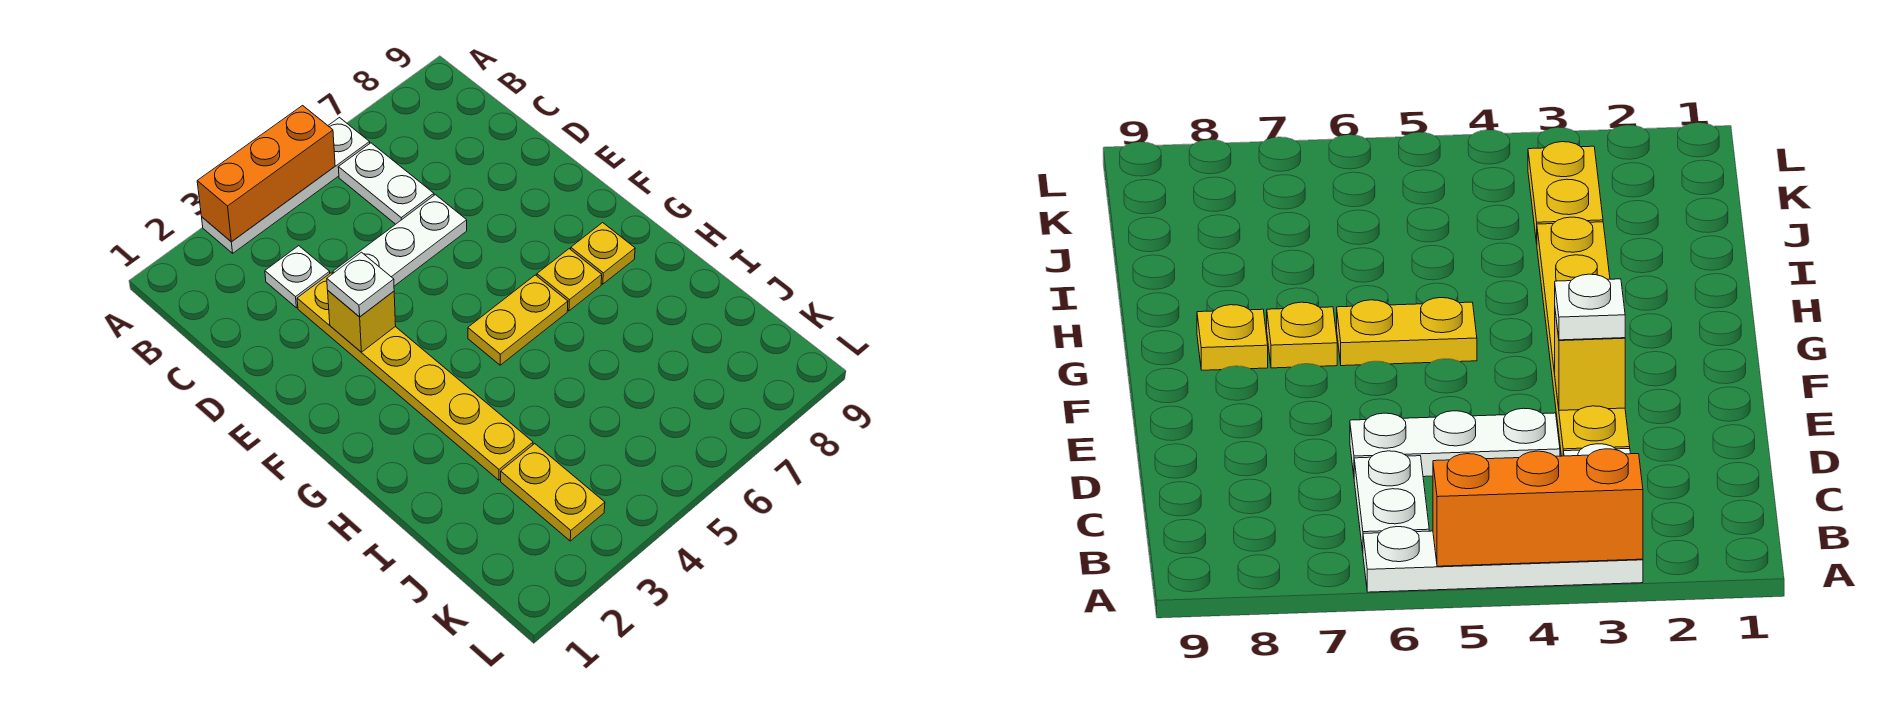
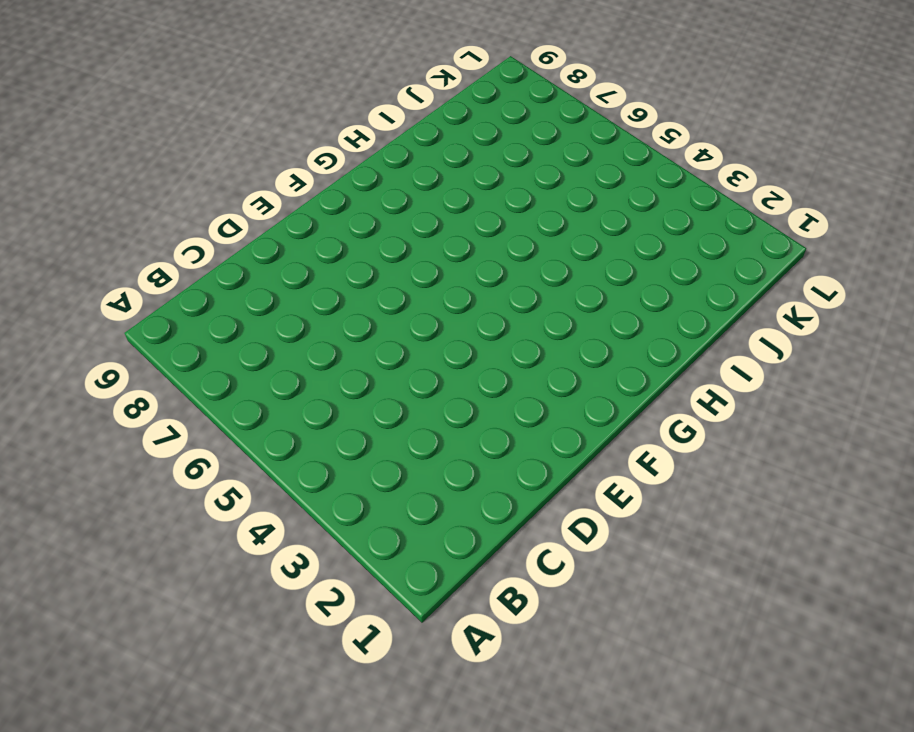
none -> white plate A3:A6 level 1
none -> white plate B6:C6 level 1
none -> white plate C3 level 1

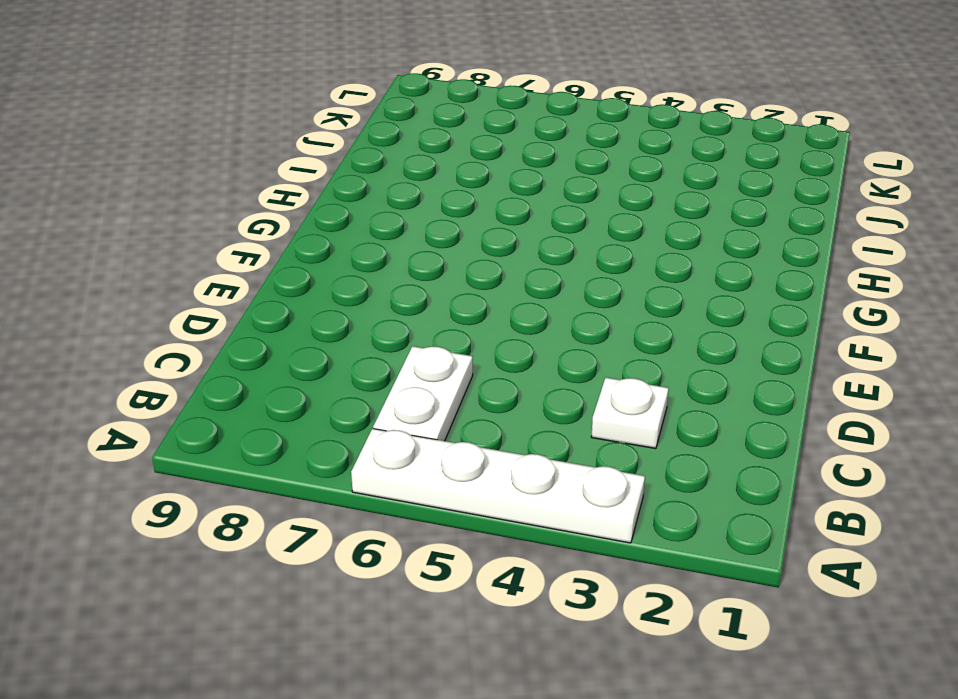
none -> yellow plate D3:I3 level 1
none -> white plate D4:D6 level 1
none -> yellow plate G5:G6 level 1

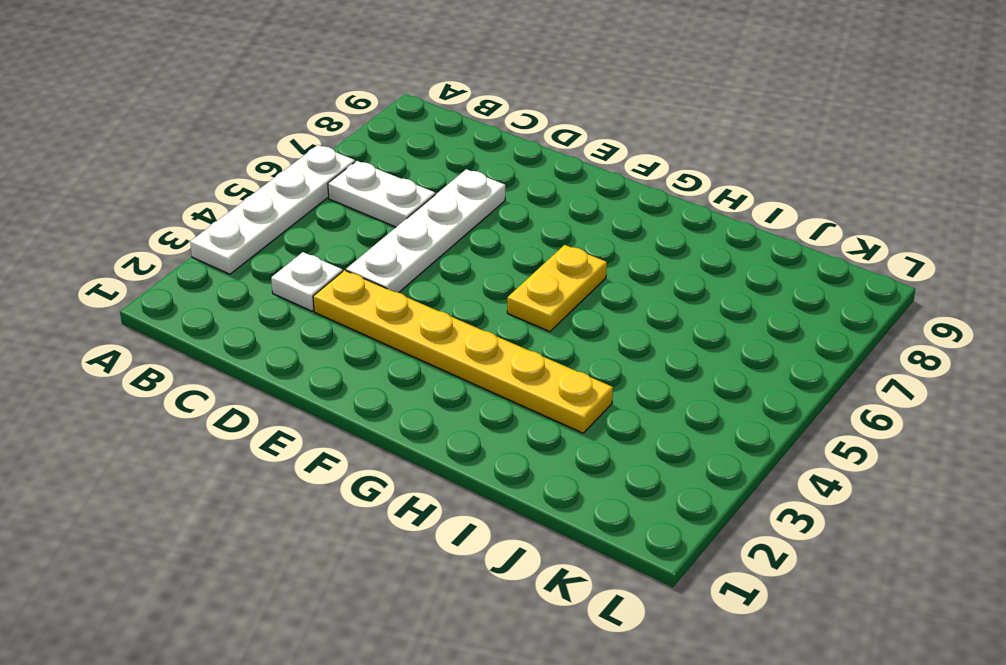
white plate D4:D7 level 1 -> white plate D4:D6 level 1
none -> yellow plate G7 level 1
none -> yellow plate G8 level 1
none -> yellow plate J3:K3 level 1

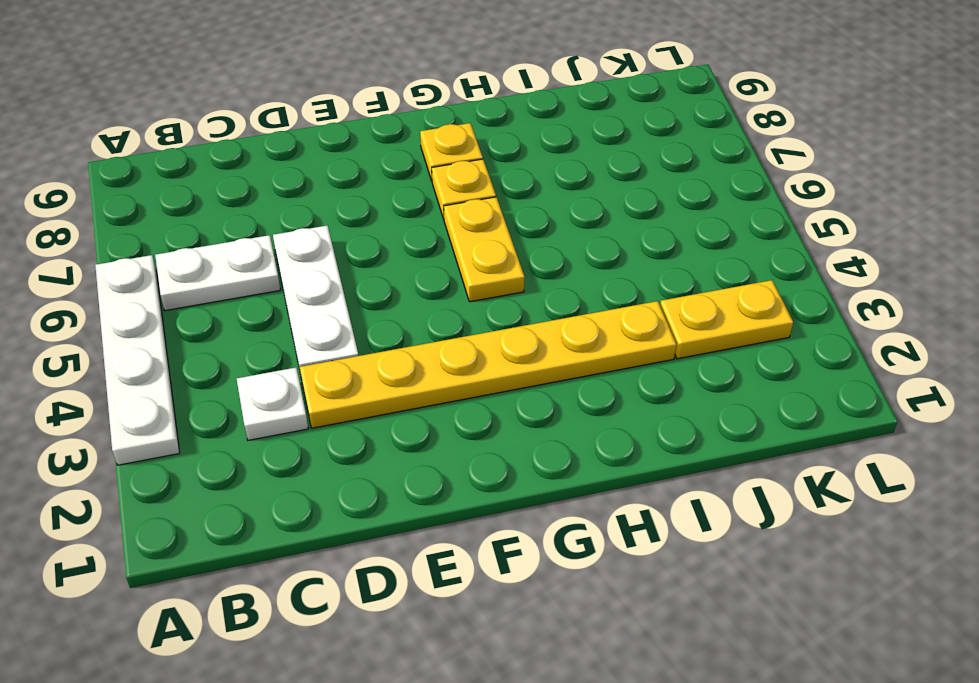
none -> orange brick A3:A5 level 2
none -> yellow brick E3 level 2
none -> white plate E3 level 3

